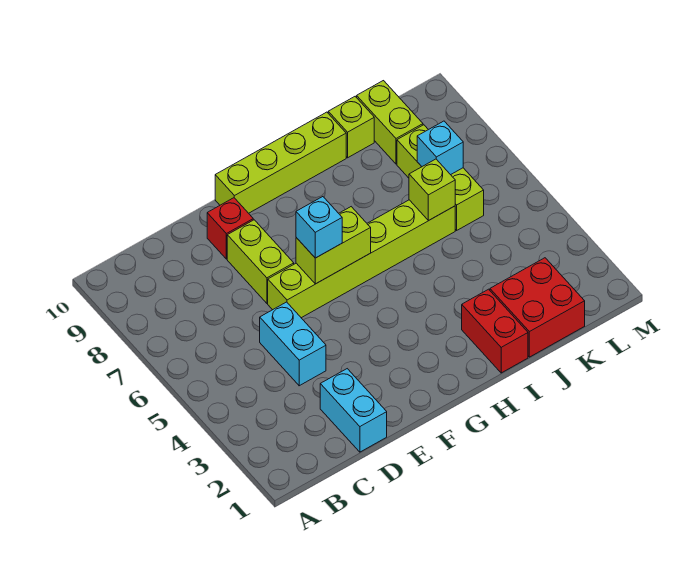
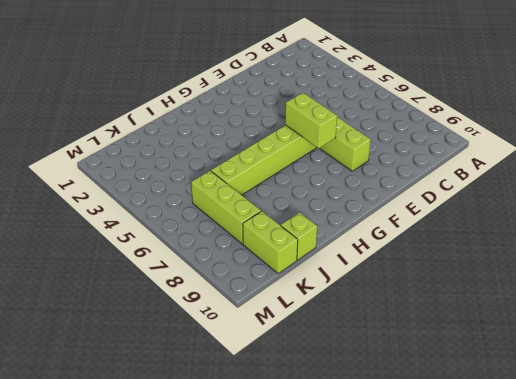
lime brick F6:F7 level 2 -> lime brick F6:G6 level 2
none -> cyan brick D1:D2 level 1
none -> cyan brick D4:D5 level 1
none -> red brick E9 level 1

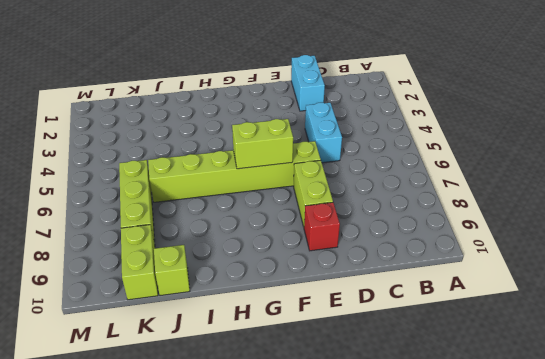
none -> lime brick F10:I10 level 1
none -> red brick I1:I2 level 1
none -> red brick J1:K2 level 1

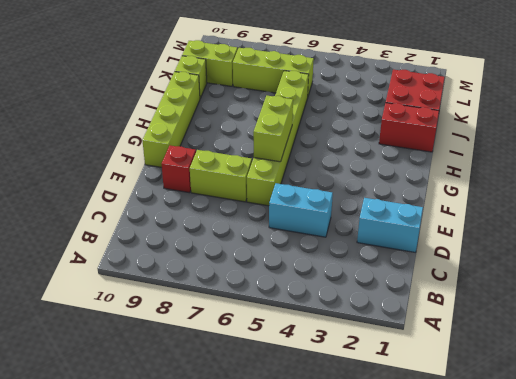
none -> lime brick J6 level 2
none -> cyan brick K7 level 2
none -> cyan brick F6 level 3

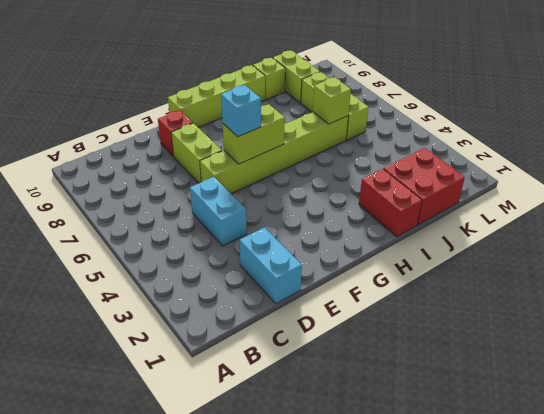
none -> cyan brick K7 level 2

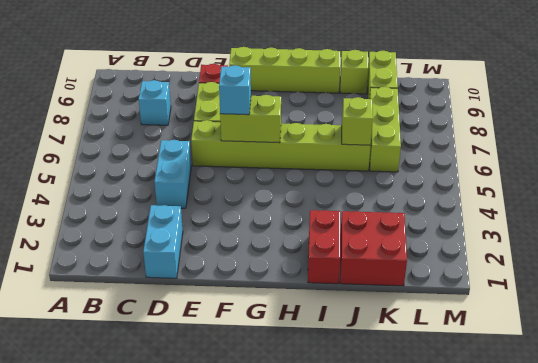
cyan brick C8 level 1 -> cyan brick K7 level 2

